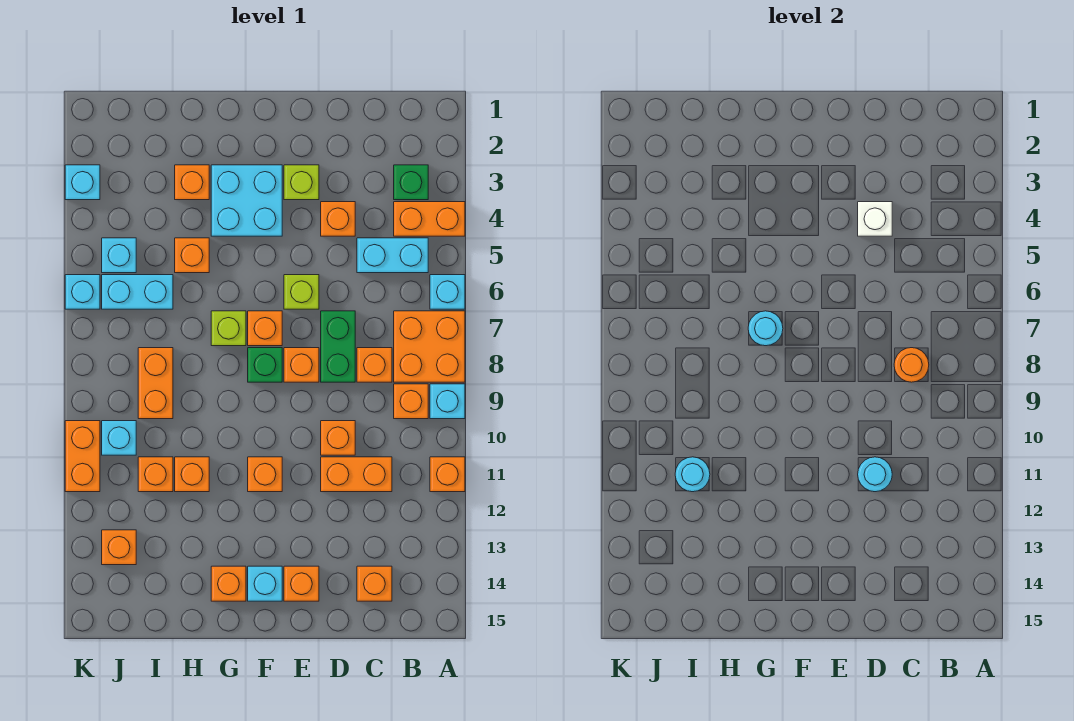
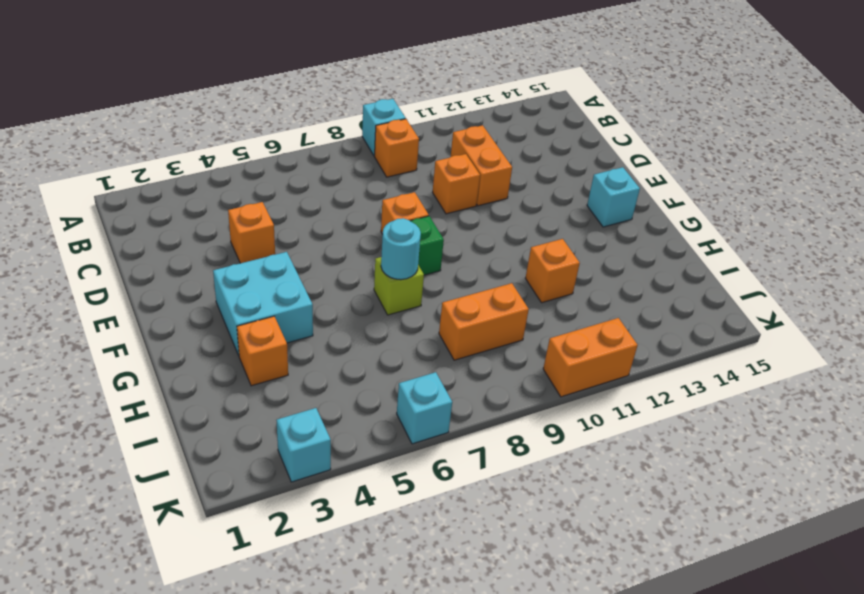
none -> orange brick A4:B4 level 1
none -> cyan brick A6 level 1
none -> orange brick A7:B8 level 1
none -> orange brick A11 level 1

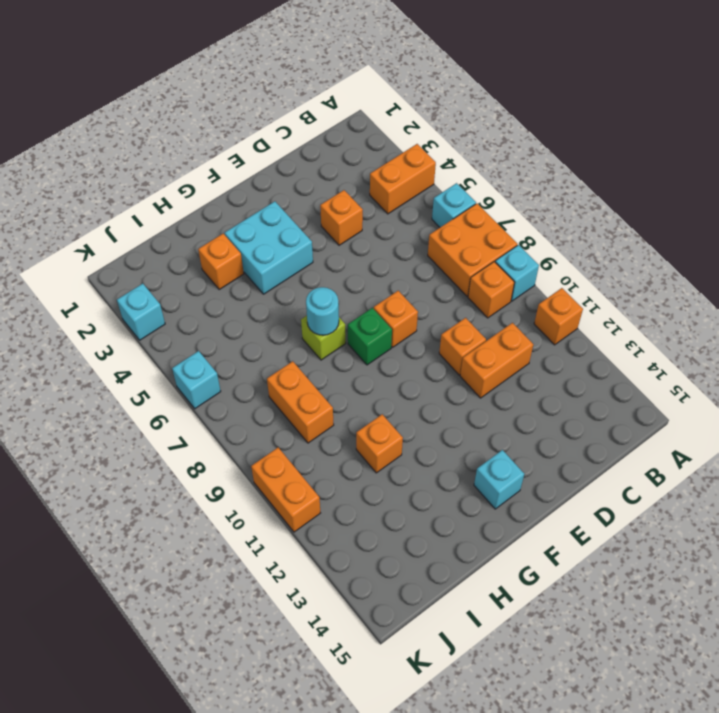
none -> green brick B3 level 1
none -> cyan brick B5:C5 level 1
none -> orange brick C8 level 1
none -> orange brick C14 level 1

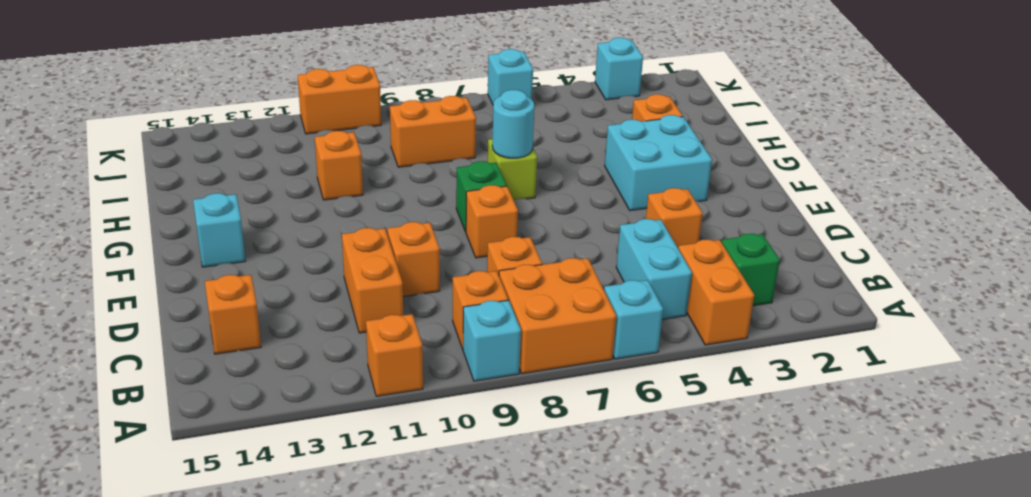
none -> green brick D7:D8 level 1
none -> lime brick E3 level 1
none -> lime brick E6 level 1
none -> orange brick E14 level 1

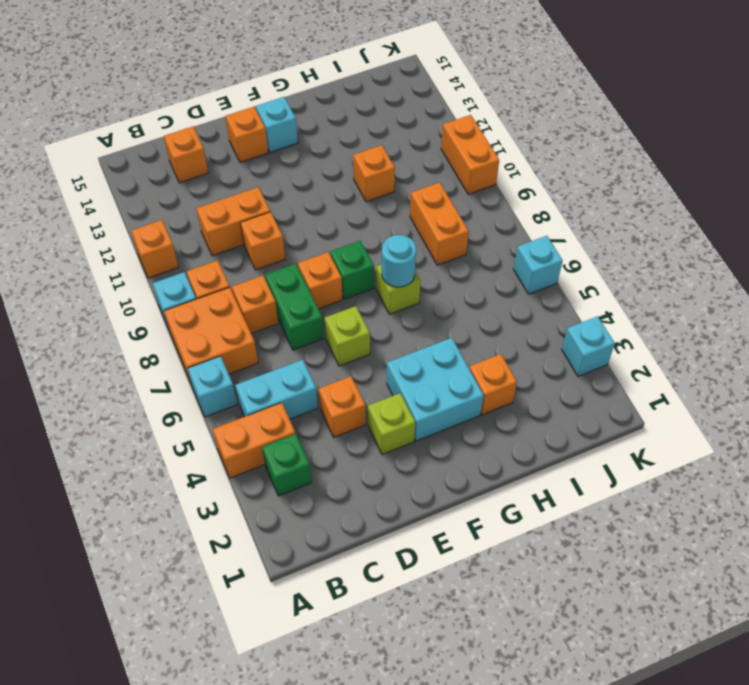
none -> orange brick F7 level 1
none -> orange brick F11 level 1
none -> orange brick G14 level 1
none -> orange brick H5 level 1

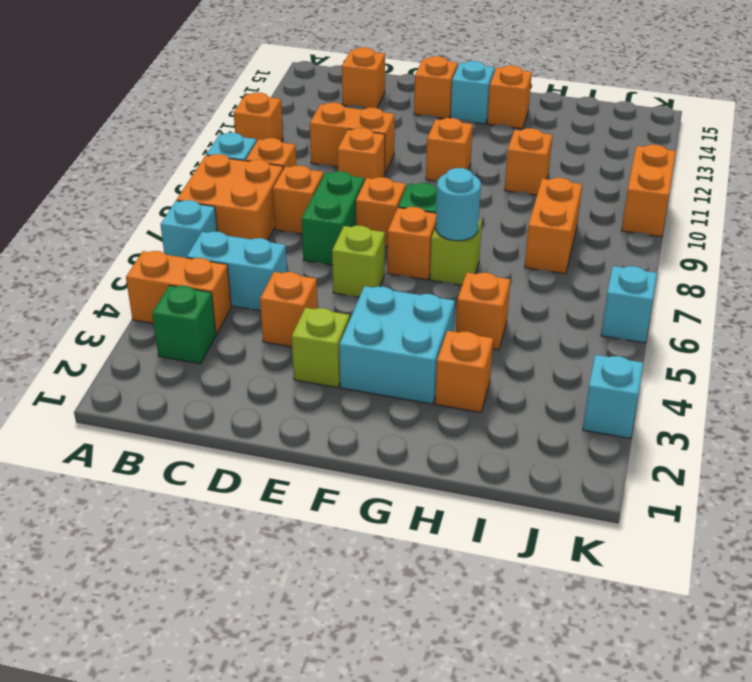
none -> cyan brick I6:J6 level 1
none -> orange brick I11 level 1
none -> cyan brick J5 level 1
none -> cyan brick J10 level 1

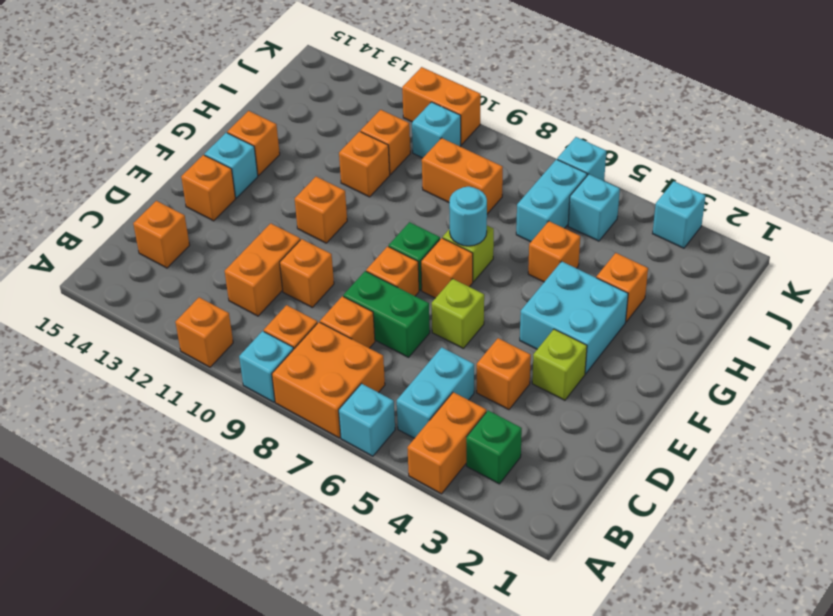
none -> orange brick J13 level 1
none -> orange round brick C8 level 2
none -> white brick D4 level 2
none -> cyan round brick D11 level 2

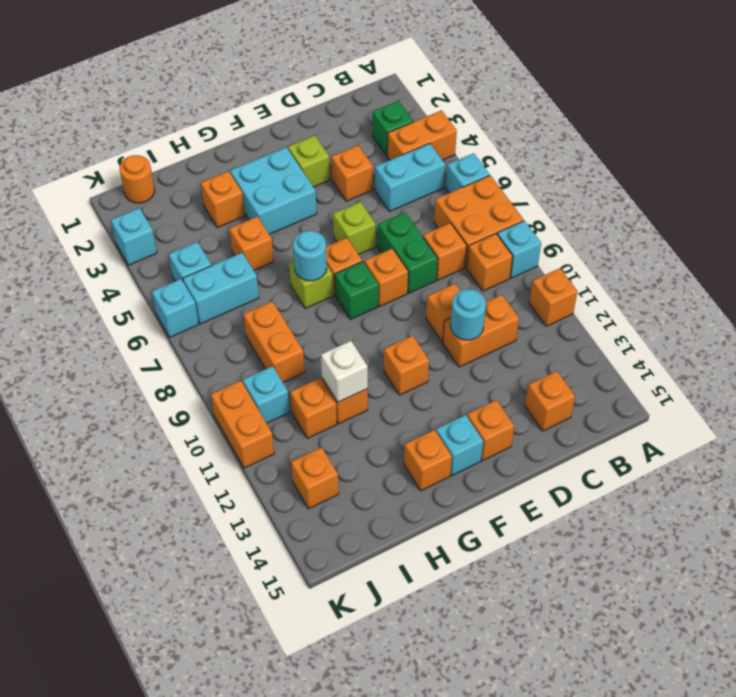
white brick H11 level 2 -> white brick D4 level 2
orange round brick J1 level 1 -> orange round brick C8 level 2
none -> cyan round brick I11 level 2

